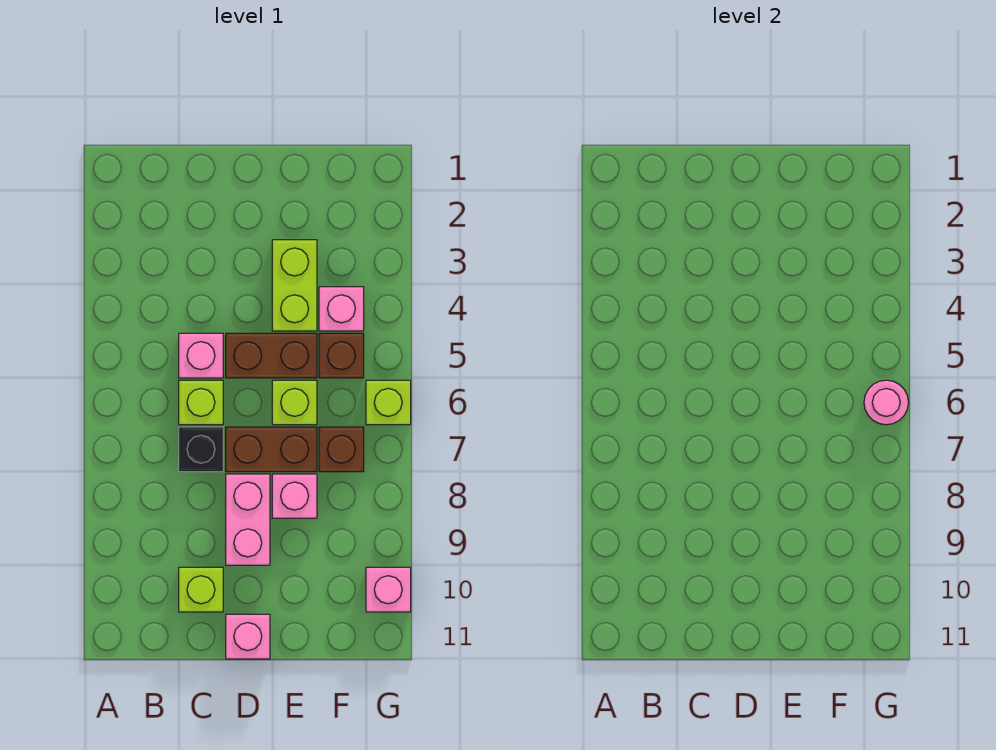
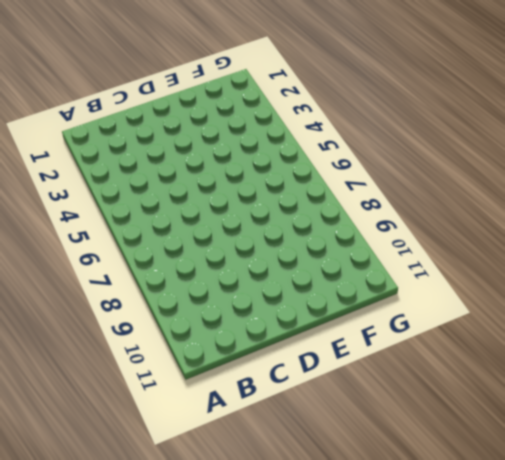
none -> pink brick C5 level 1
none -> lime brick C6 level 1
none -> black brick C7 level 1

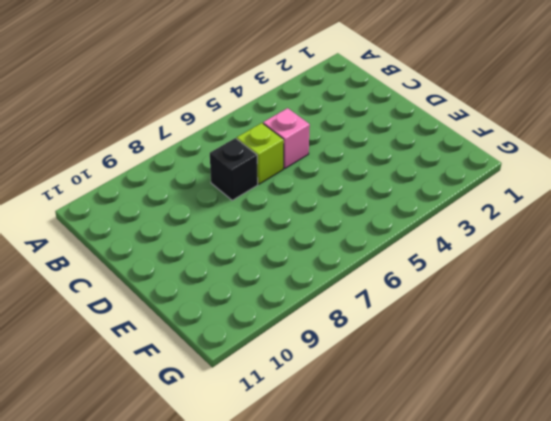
none -> lime brick C10 level 1
none -> brown brick D5:E5 level 1
none -> brown brick D7:E7 level 1

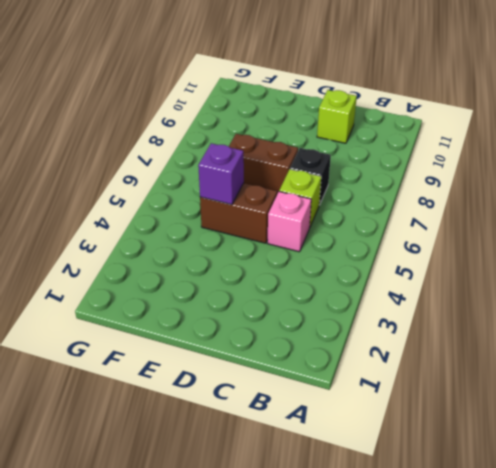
purple brick E5 level 2 -> none
none -> pink brick D8:D9 level 1
none -> pink brick D11 level 1
none -> lime brick E3:E4 level 1

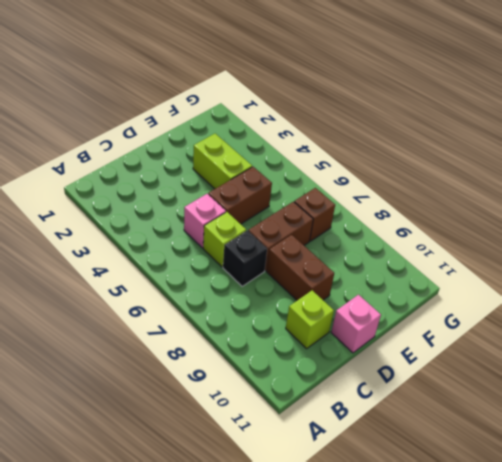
brown brick D8:D9 level 1 -> pink brick D8:D9 level 1
none -> lime brick E6 level 1
none -> pink brick E8 level 1
none -> pink brick F4 level 1

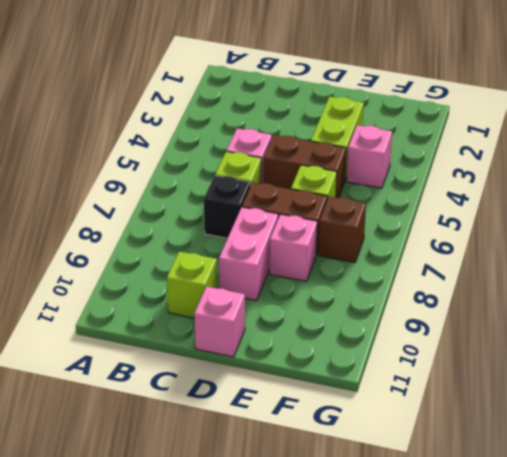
none -> brown brick F5 level 1
none -> lime brick G6 level 1
none -> pink brick G10 level 1

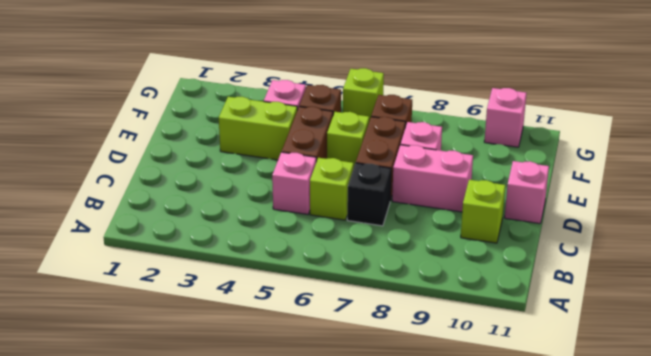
none -> pink round brick G6 level 2

